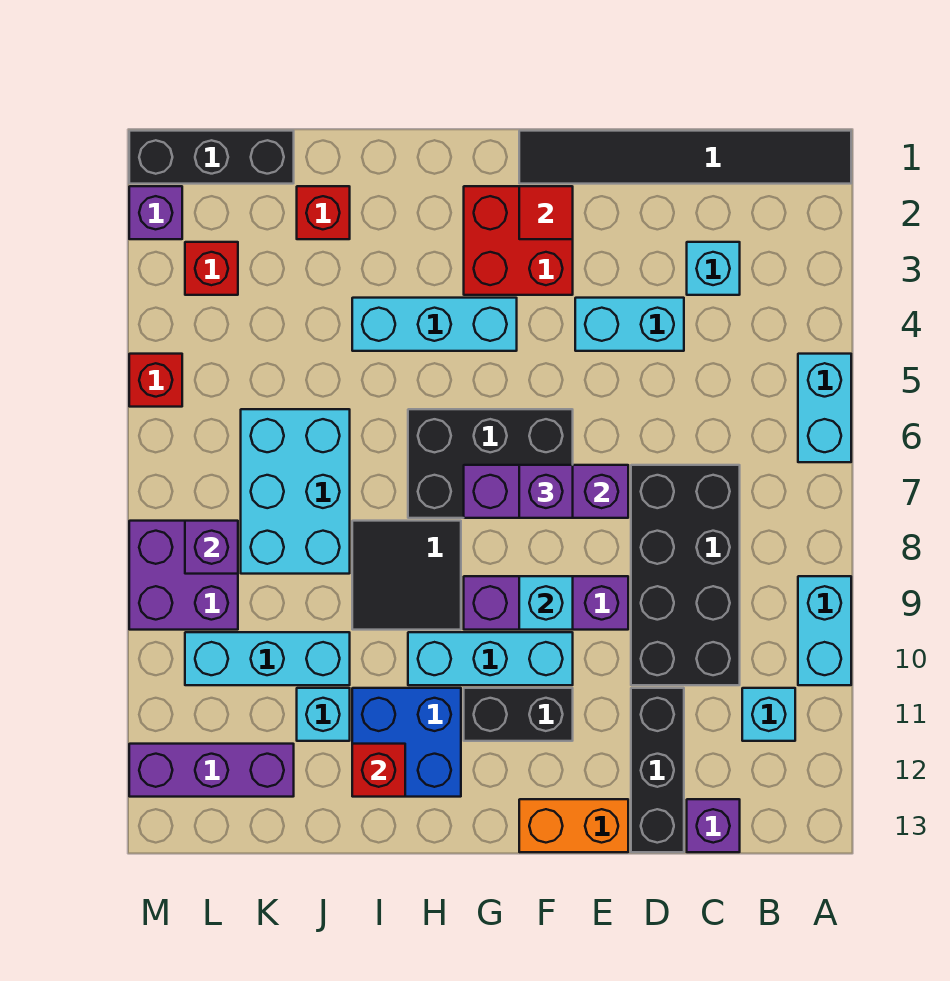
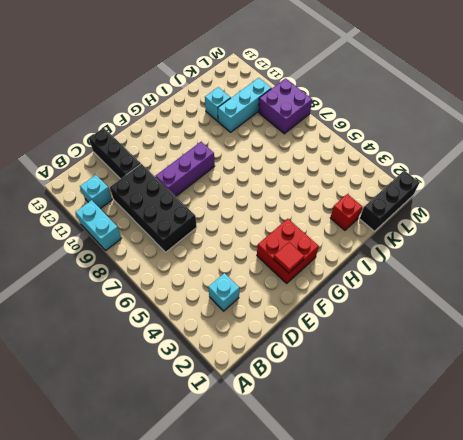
none -> black tile A1:F1 level 1
none -> cyan brick A5:A6 level 1
none -> purple brick C13 level 1
none -> cyan brick D4:E4 level 1

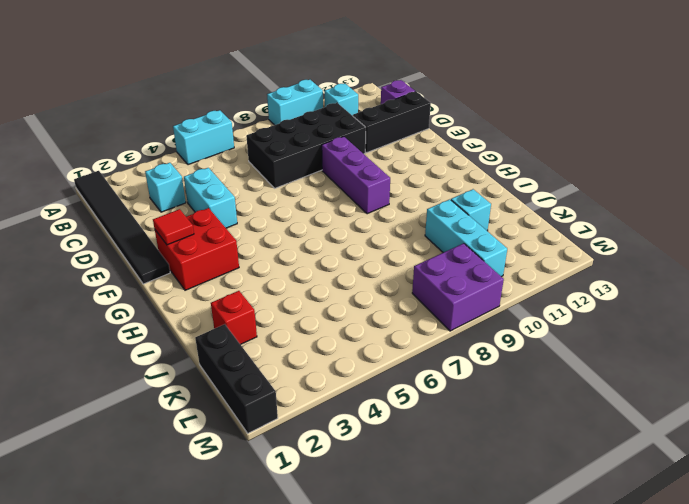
none -> orange brick E13:F13 level 1
none -> black brick F6:H7 level 1
none -> cyan brick F10:H10 level 1
none -> black brick F11:G11 level 1

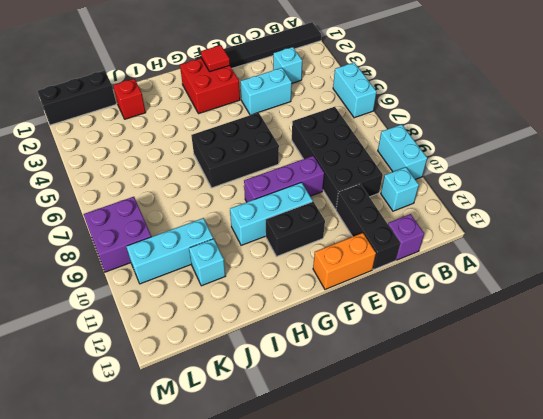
none -> cyan brick G4:I4 level 1
none -> black tile H8:I9 level 1
none -> blue brick H11:I12 level 1
none -> cyan brick J6:K8 level 1

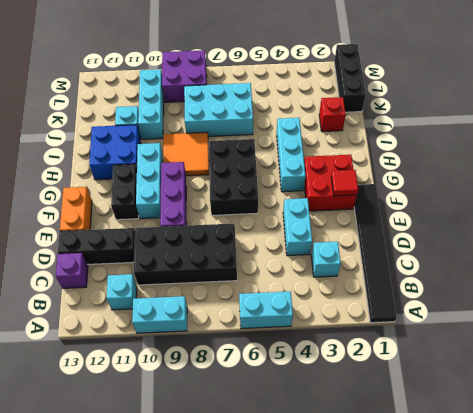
orange tile H8:I9 level 1 -> black tile H8:I9 level 1
none -> purple brick K12:M12 level 1
none -> red brick L3 level 1
none -> purple brick M2 level 1
none -> red brick M5 level 1

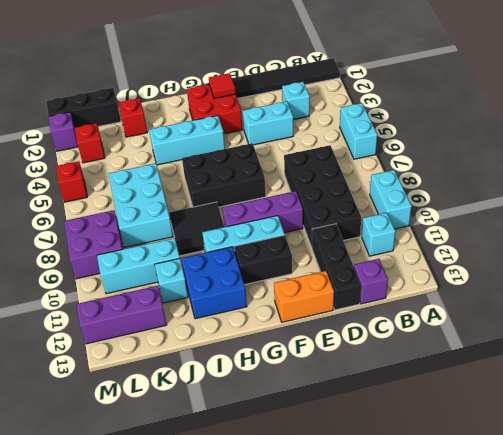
none -> purple brick E7:G7 level 2
none -> cyan brick F9 level 2
none -> red brick I12 level 2
none -> purple brick L8 level 2

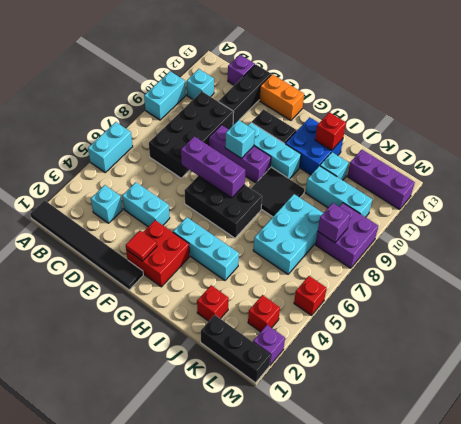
none -> purple brick F7 level 3

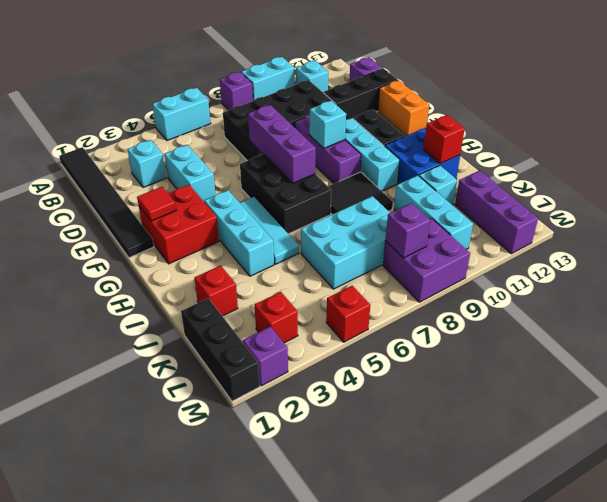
purple brick A8 level 1 -> purple brick F7 level 3
cyan tile G5:I5 level 1 -> none

